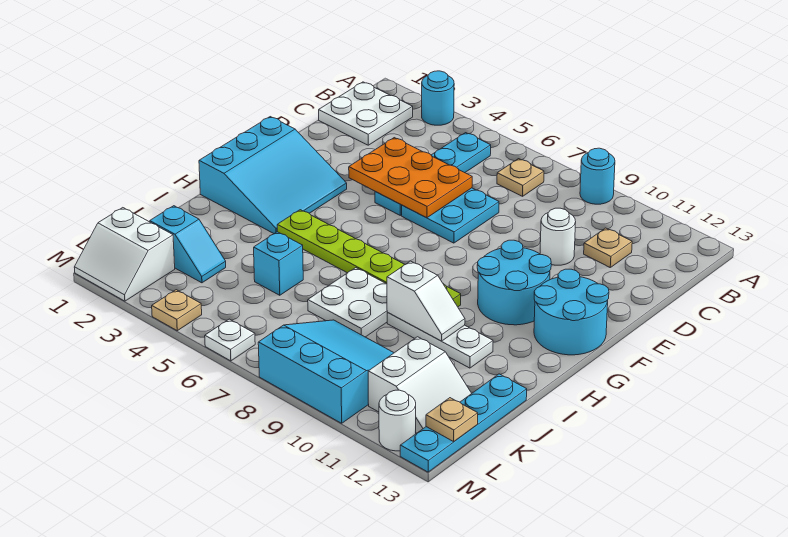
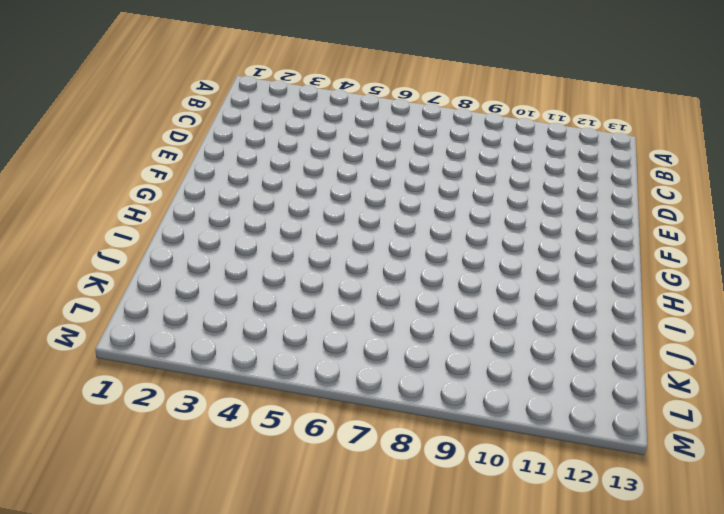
none -> cyan round brick A3 level 1
none -> cyan round brick A9 level 1
none -> white plate B1:C2 level 1

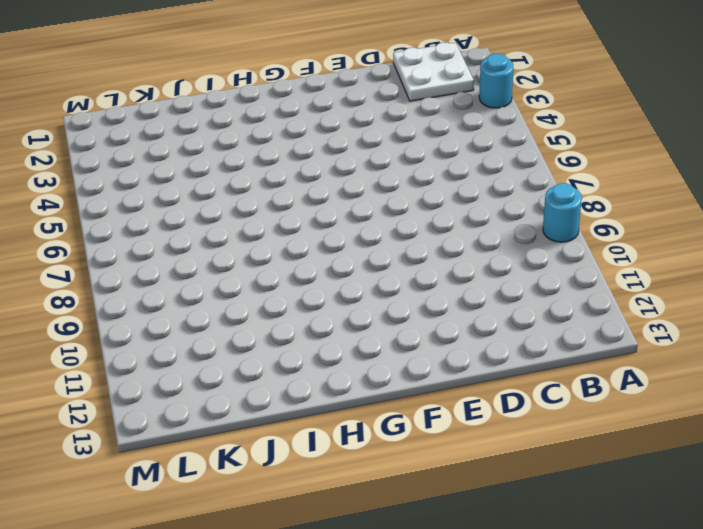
none -> cyan plate B5:E5 level 1
none -> tan plate B7 level 1
none -> tan plate C11 level 1

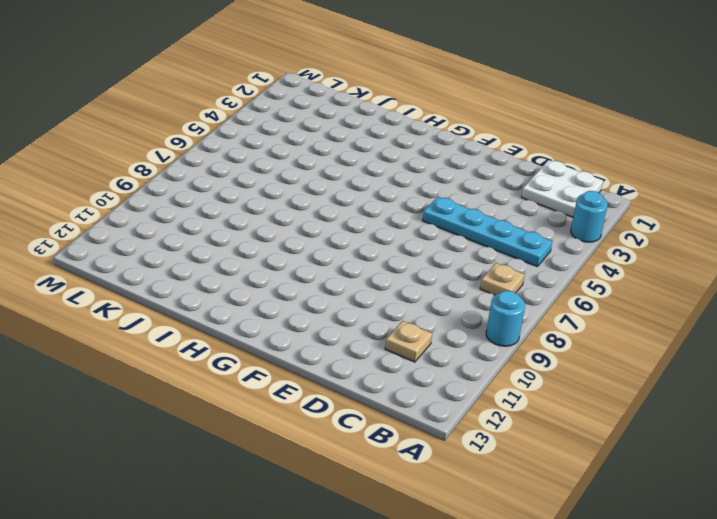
none -> cyan plate D6:E7 level 1
none -> white round brick D10 level 1
none -> cyan slope F1:H3 level 1 top 1

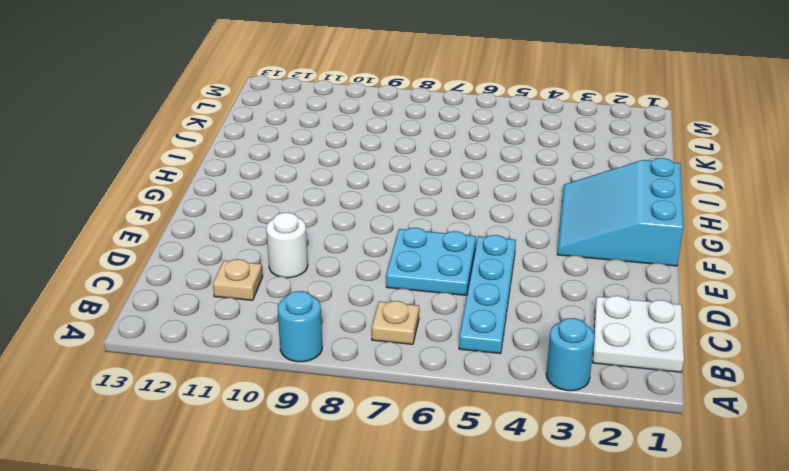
none -> cyan round brick F10:G11 level 1
none -> cyan round brick F12:G13 level 1
none -> lime plate H4:H9 level 1

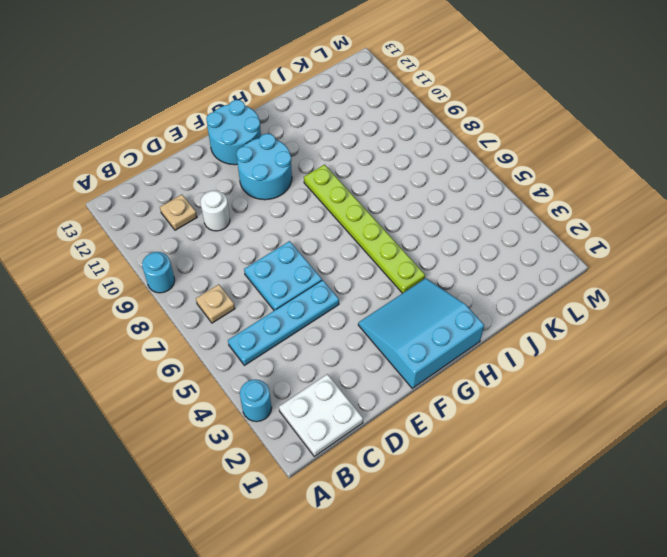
none -> white plate I7:J8 level 1
none -> white plate I9:I11 level 1
none -> cyan brick J5 level 1

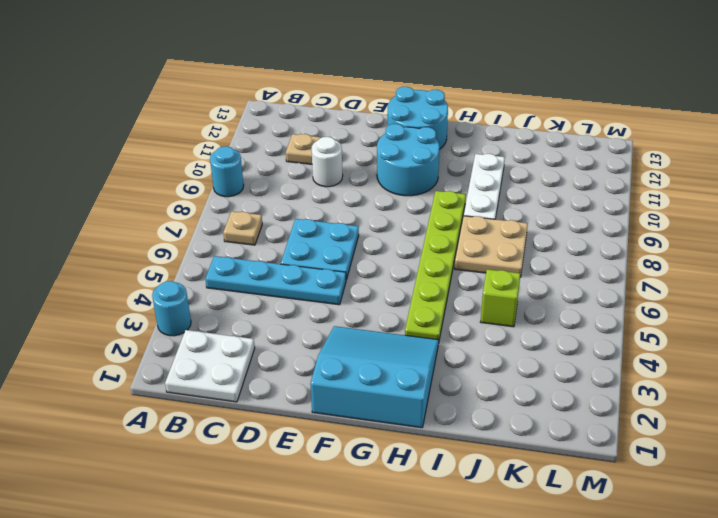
tan plate I7:J8 level 1 -> white plate I7:J8 level 1
lime brick J5 level 1 -> cyan brick J5 level 1
none -> cyan plate J13:M13 level 1
none -> cyan slope K2:K3 level 1 top 2
none -> cyan slope K8:M10 level 1 top M

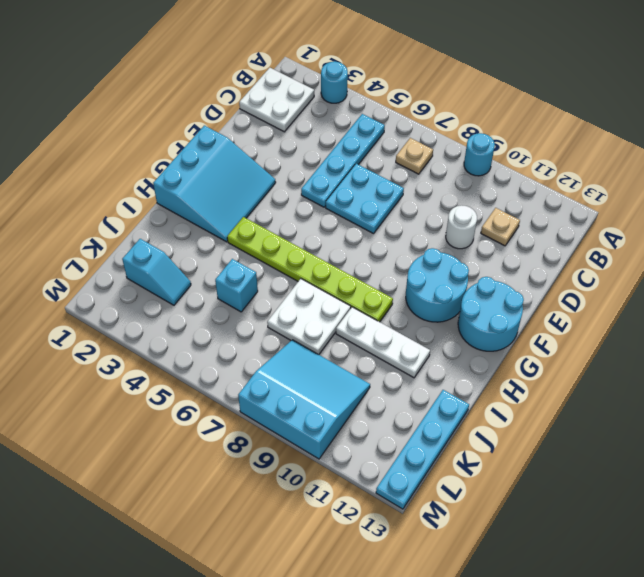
none -> white slope K11:L12 level 1 top 11
none -> white slope L1:M2 level 1 top L
none -> tan plate M4 level 1

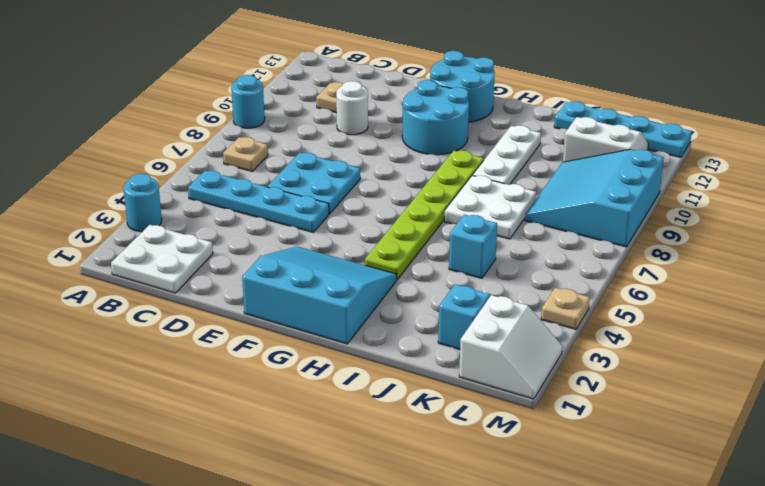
none -> white plate M6 level 1
none -> white round brick M12 level 1
none -> orange plate D4:E6 level 2

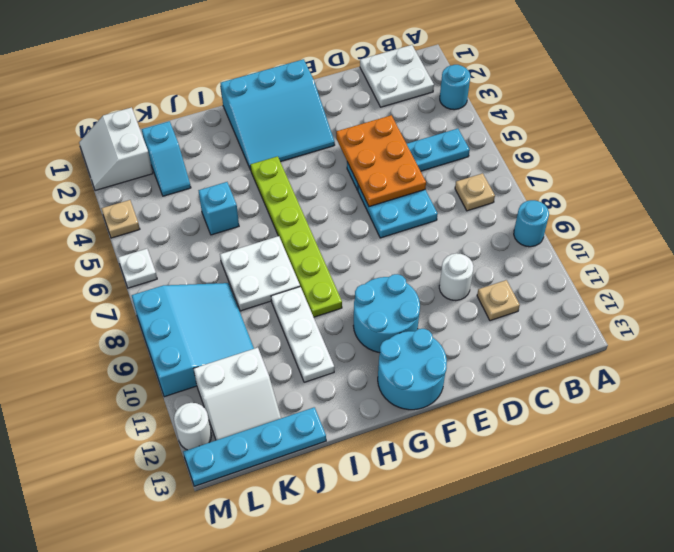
none -> white slope I9:I10 level 2 top 9
none -> tan plate L13 level 2

